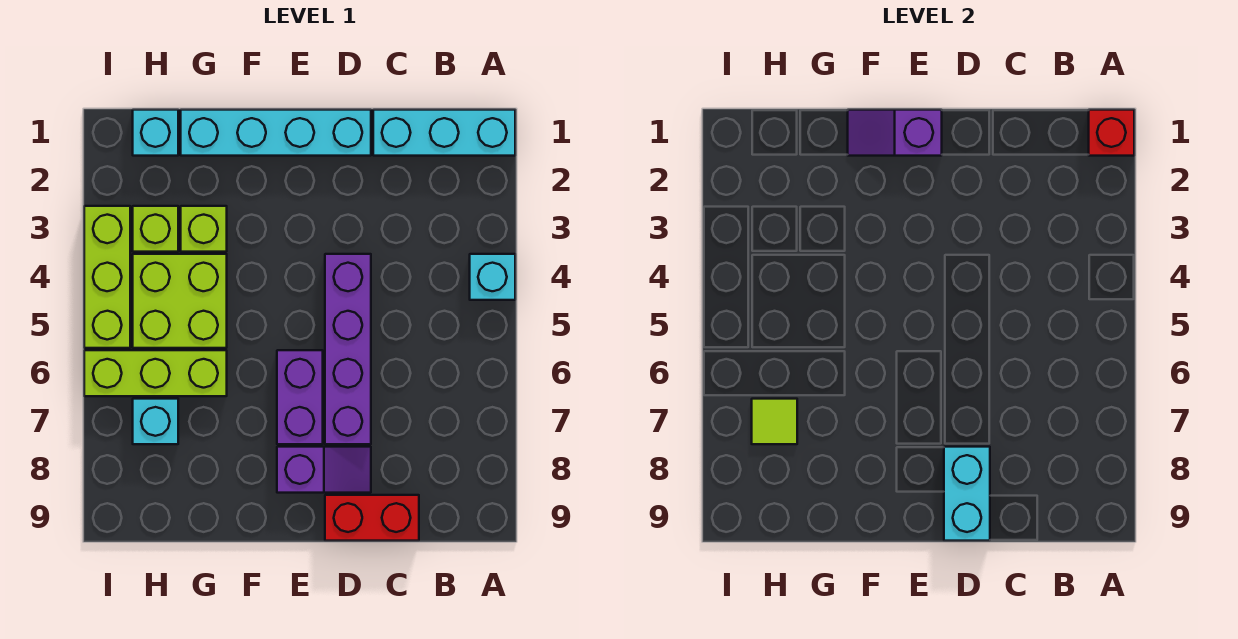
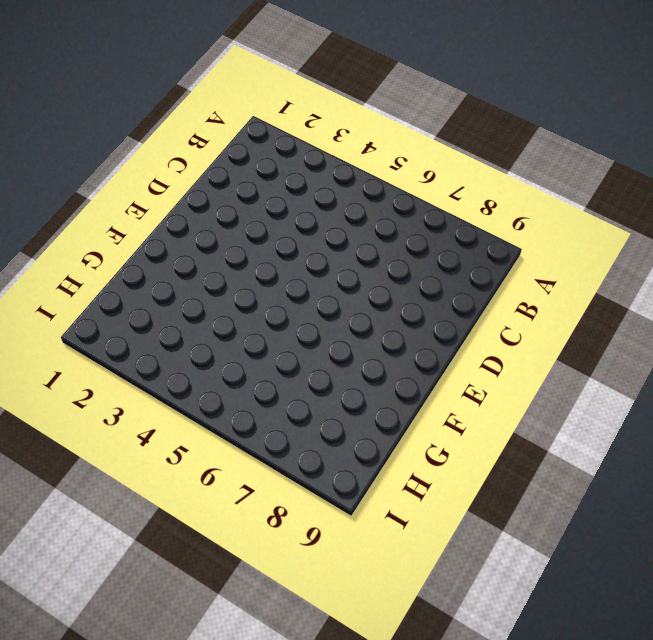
none -> cyan brick A1:C1 level 1
none -> cyan brick A4 level 1
none -> red brick C9:D9 level 1

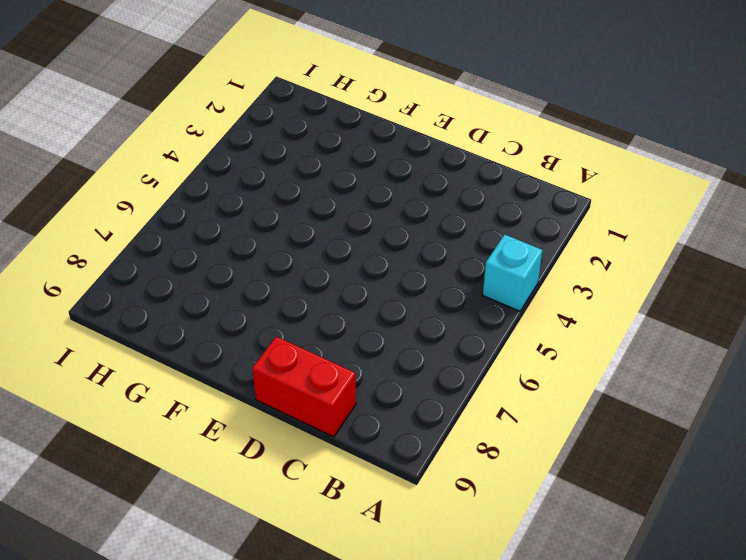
none -> cyan brick A1:C1 level 1
none -> cyan brick D1:G1 level 1
none -> purple brick D4:D7 level 1

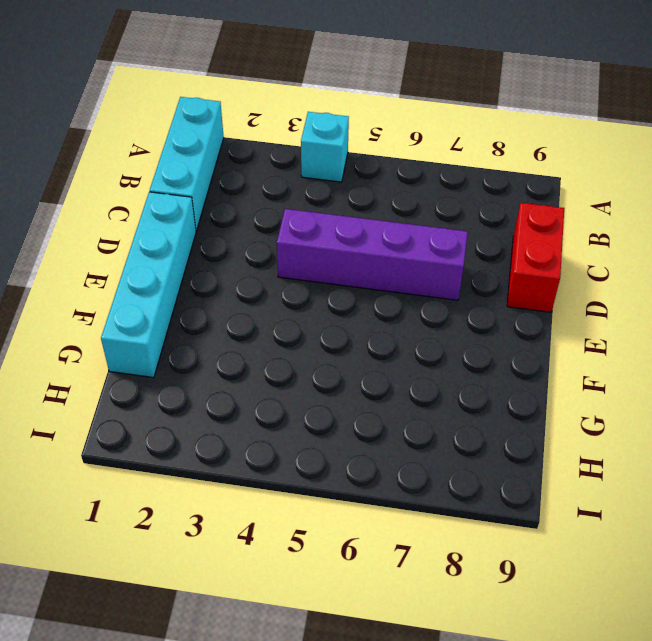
none -> purple slope D8:E8 level 1 top E
none -> purple brick E6:E7 level 1
none -> lime brick G3 level 1

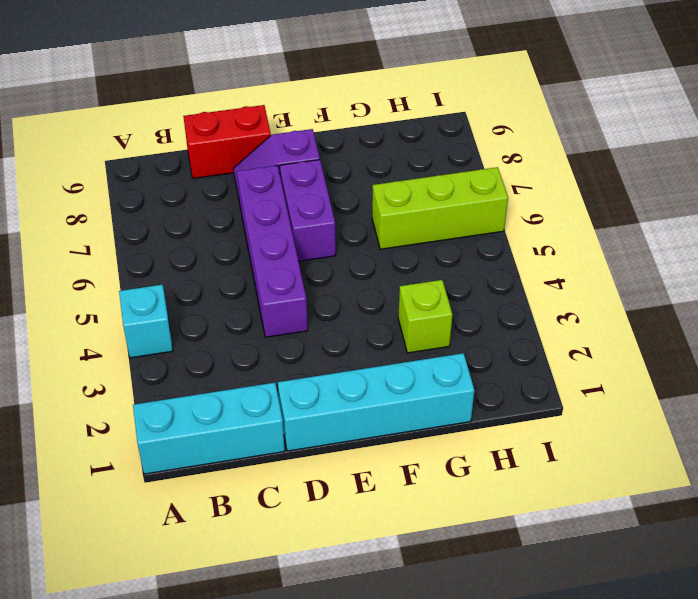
none -> lime brick G4:H5 level 1
none -> cyan brick H1 level 1
none -> lime brick H3 level 1

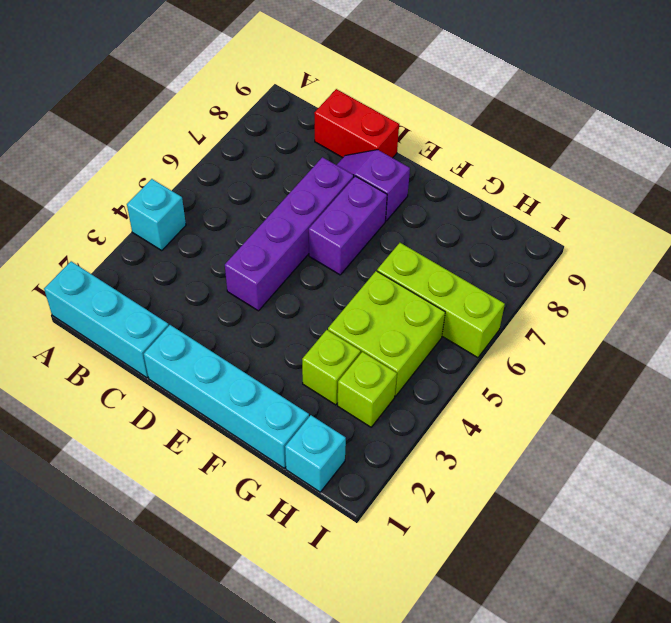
none -> cyan brick H7 level 1
none -> lime brick I3:I5 level 1
none -> red brick A1 level 2

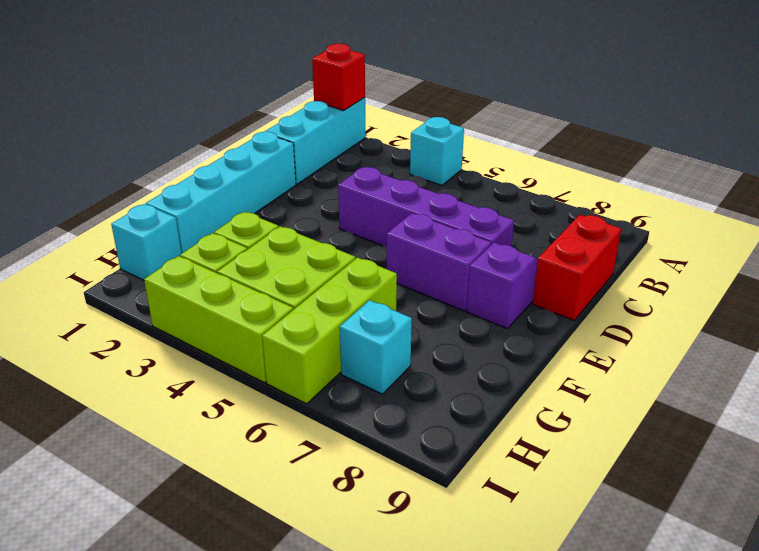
none -> cyan brick D8:D9 level 2
none -> purple slope E1:F1 level 2 top E
none -> lime tile H7 level 2

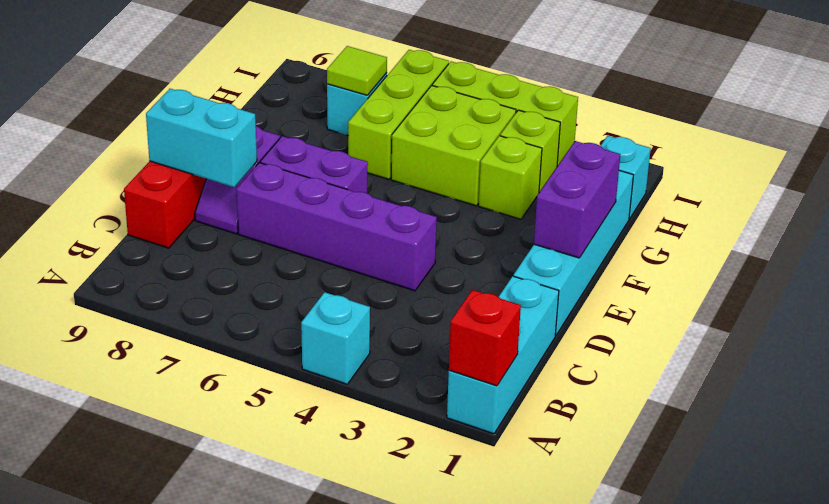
purple brick E1:F1 level 2 -> purple slope E1:F1 level 2 top E

